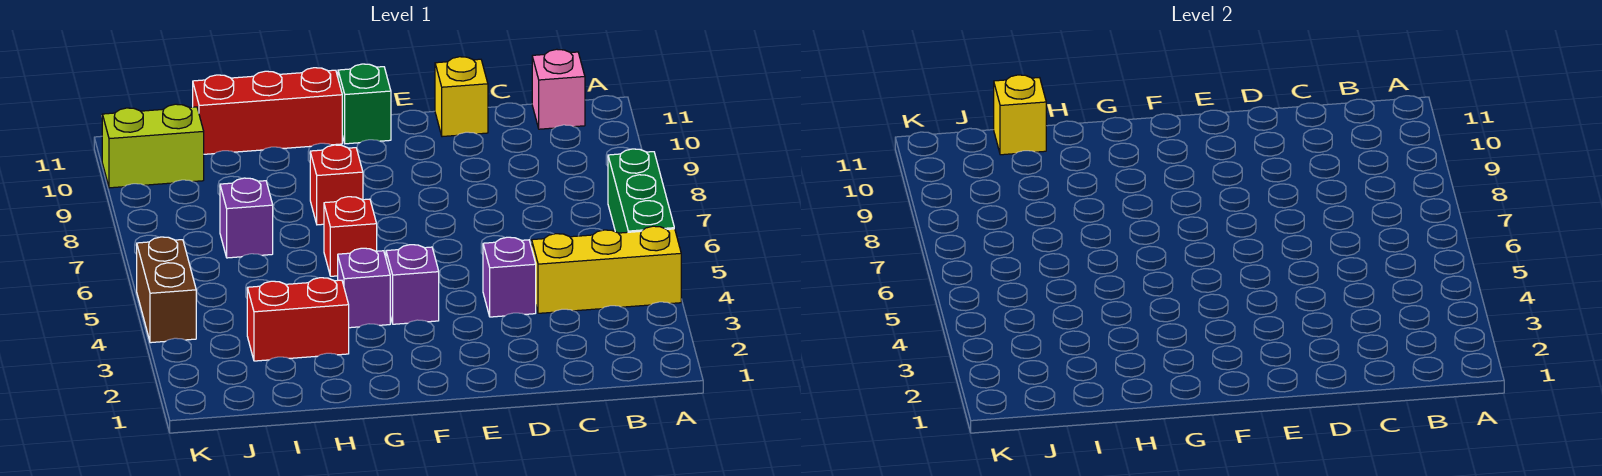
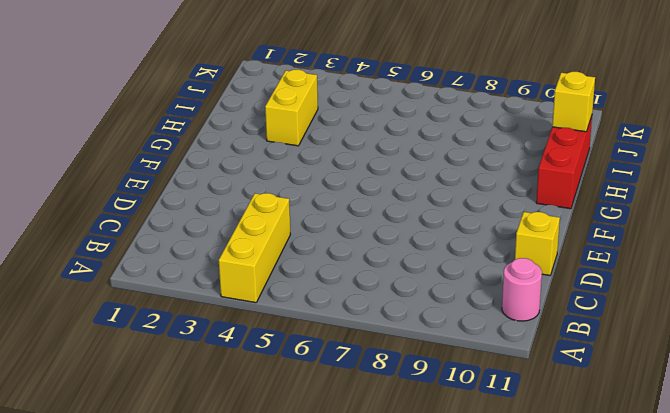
pink round brick B11 level 1 -> pink brick B11 level 1
yellow brick H3:I3 level 1 -> red brick H3:I3 level 1
none -> green brick A5:A7 level 1
none -> purple brick D4 level 1
none -> purple brick F4 level 1

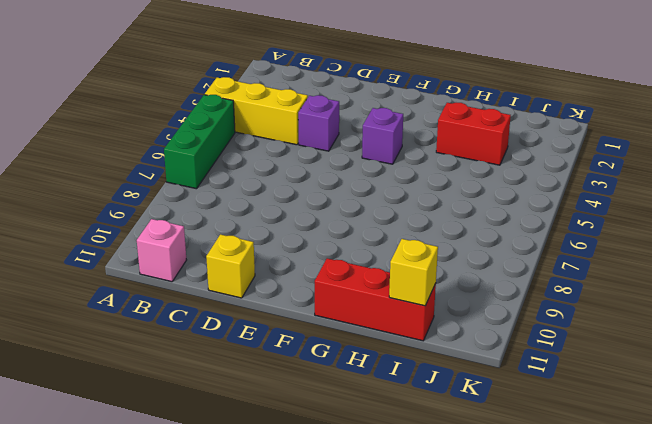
none -> green brick F11 level 1
none -> purple brick G4 level 1
none -> red brick G6 level 1

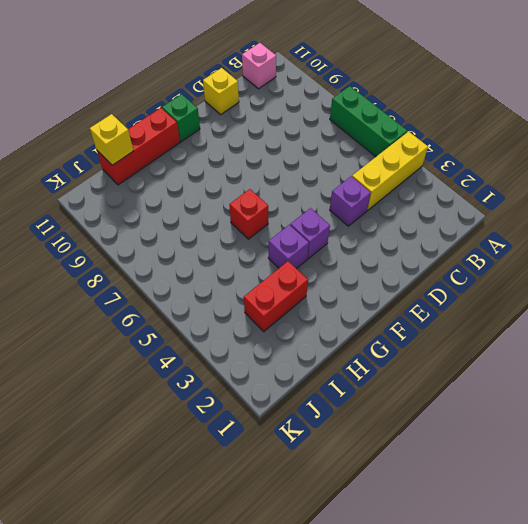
none -> red brick G8 level 1
none -> purple brick I7 level 1
none -> lime brick J10:K10 level 1

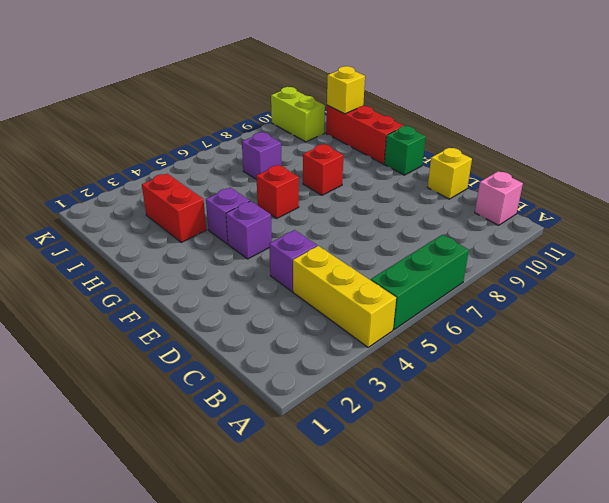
none -> brown brick K4:K5 level 1

